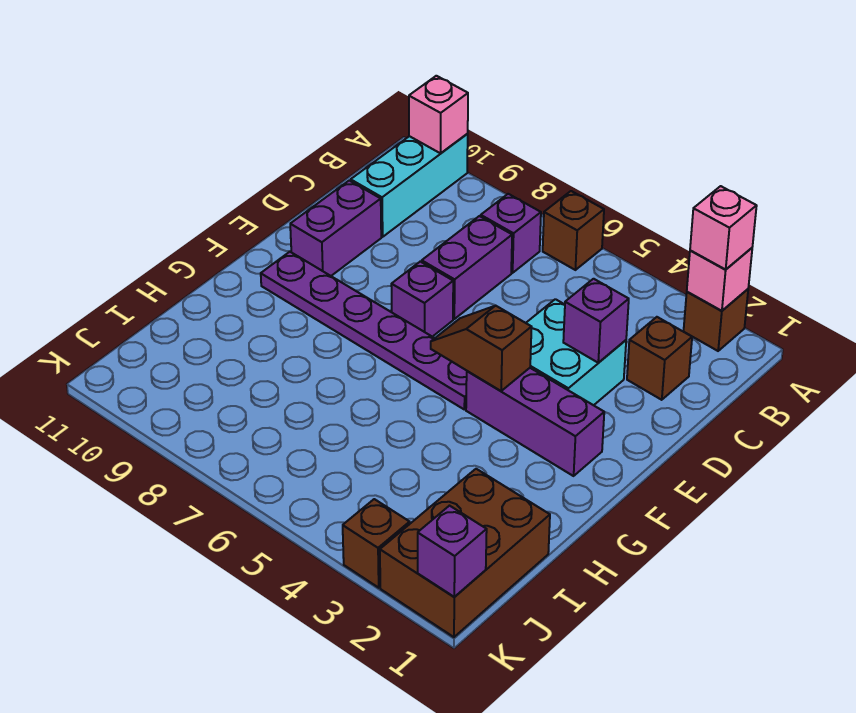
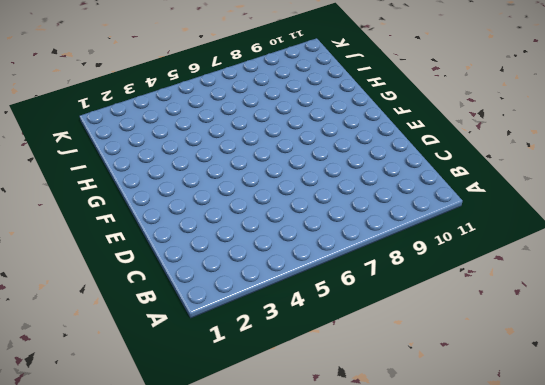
none -> brown brick A2 level 1
none -> brown brick A6 level 1
none -> cyan brick A10:C10 level 1

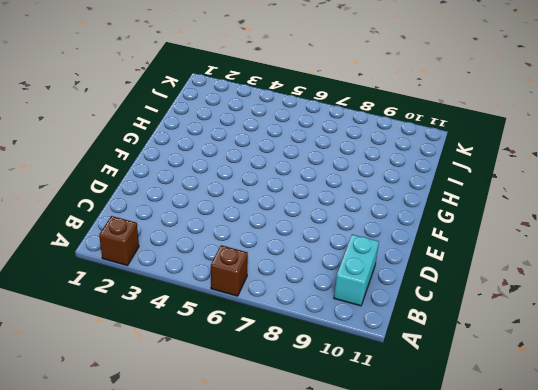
cyan brick B10:C10 level 1 -> cyan brick A10:C10 level 1
none -> purple brick B7 level 1
none -> brown brick C2 level 1
none -> purple brick C7:D7 level 1

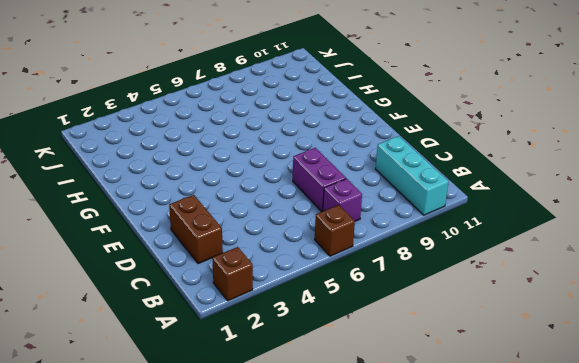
brown brick C2:D2 level 1 -> brown brick C2 level 1
none -> cyan brick D3:E4 level 1
none -> purple brick D10:E10 level 1
none -> purple brick E7 level 1

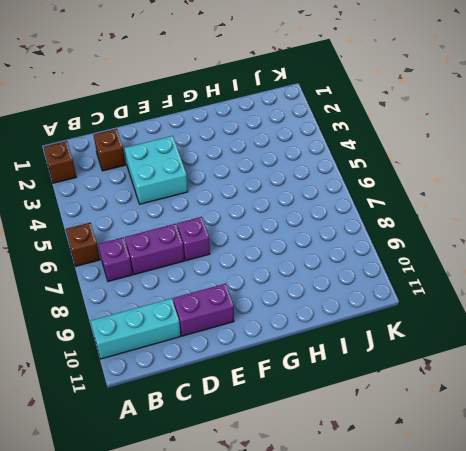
none -> purple brick F2:F4 level 1
none -> purple plate F5:F10 level 1
none -> brown brick I1:K2 level 1

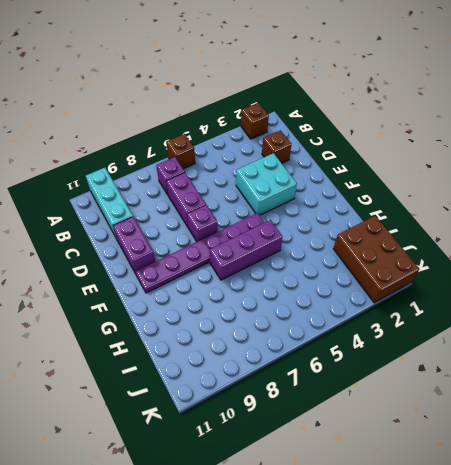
purple brick G5:G7 level 1 -> purple brick F2:F4 level 1
none -> brown brick K3 level 1
none -> pink brick A2 level 2
none -> pink brick A10 level 2

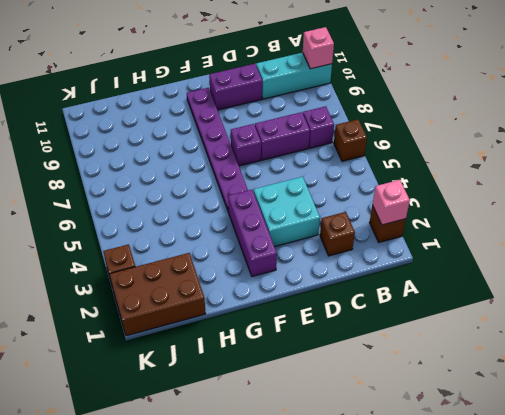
none -> purple brick D3 level 2
none -> brown slope F4:F5 level 2 top 4
none -> purple brick K1 level 2

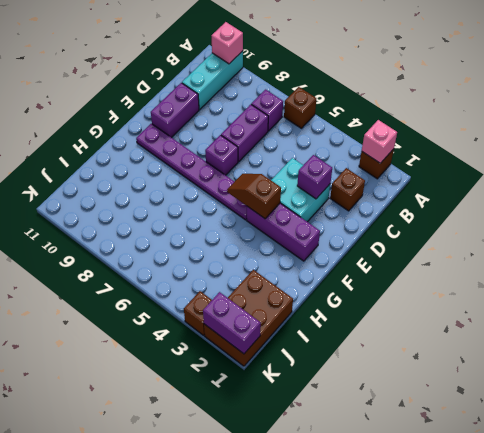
purple brick K1:K2 level 2 -> purple brick K1 level 2
none -> pink brick A2 level 3

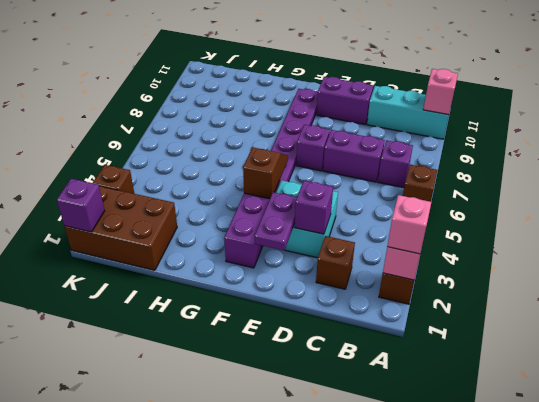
purple plate E2:E3 level 2 -> none

